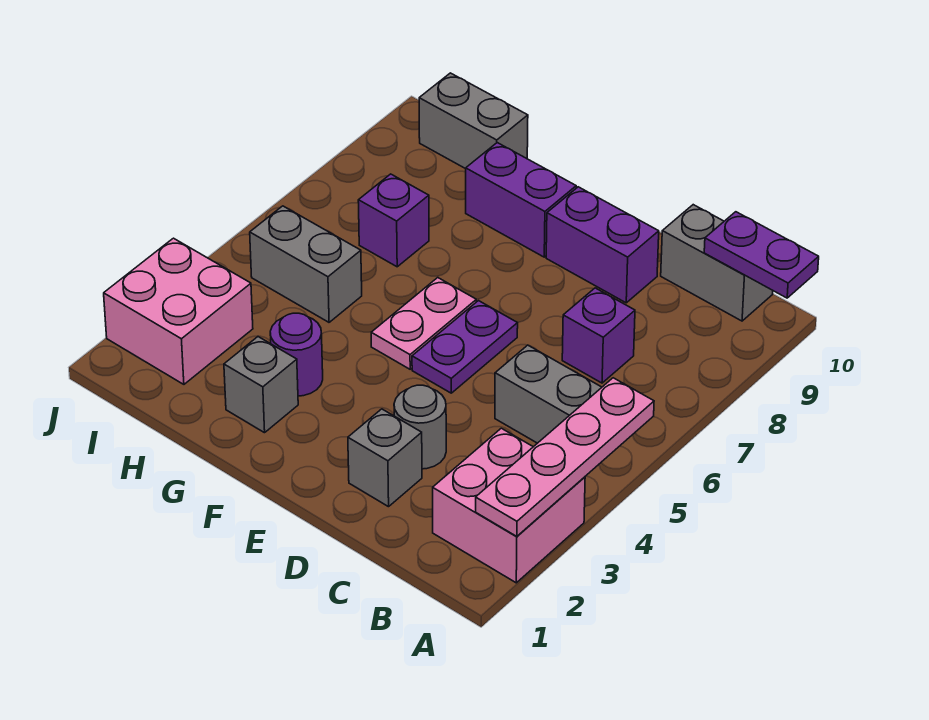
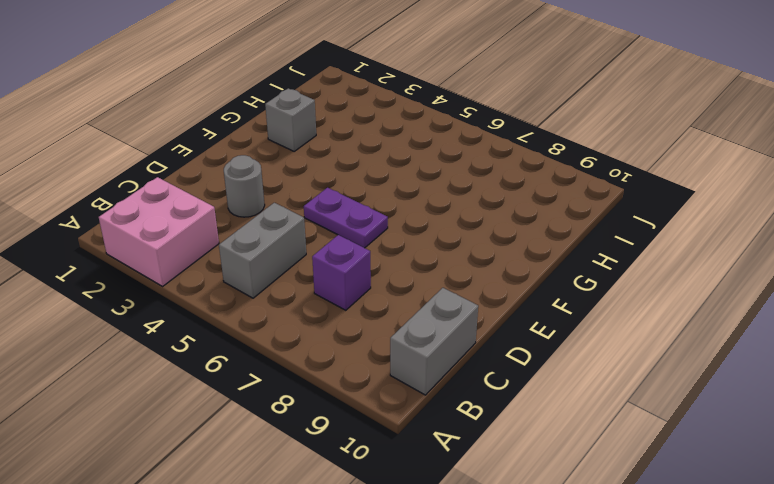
none -> grey brick D2 level 1
none -> purple brick D9:E9 level 1
none -> pink plate F5:F6 level 1

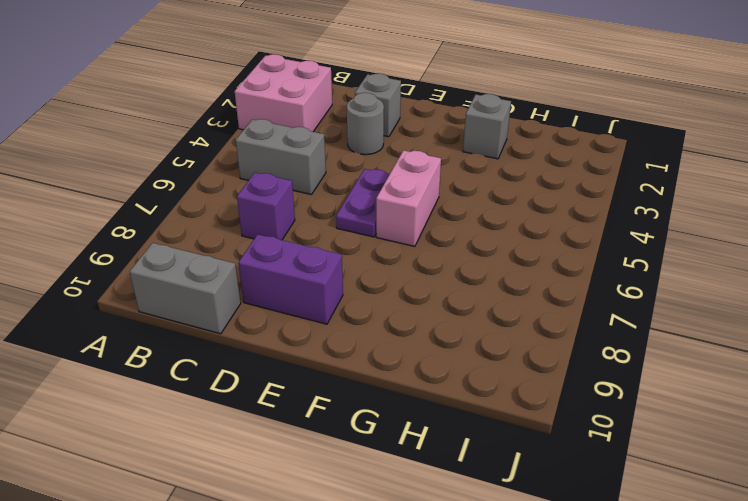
pink brick F5:F6 level 1 -> pink plate F5:F6 level 1
none -> purple brick F9:G9 level 1
none -> purple round brick G3 level 1
none -> grey brick H5:I5 level 1

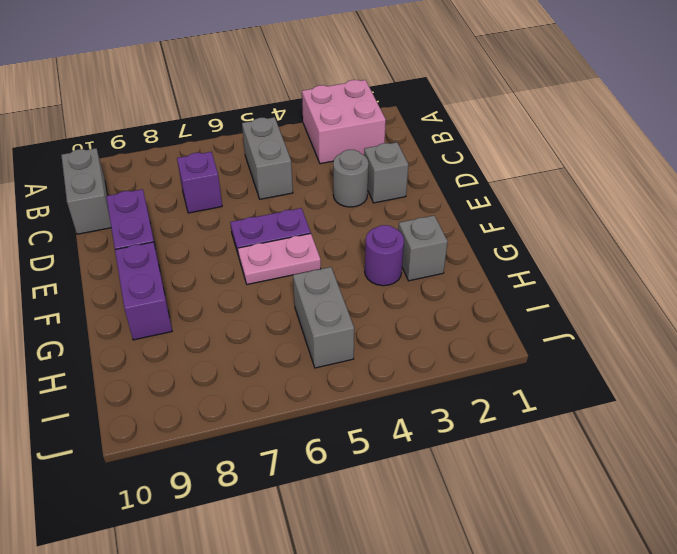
none -> purple brick H7 level 1
none -> grey brick H10:I10 level 1
none -> pink brick I2:J3 level 1

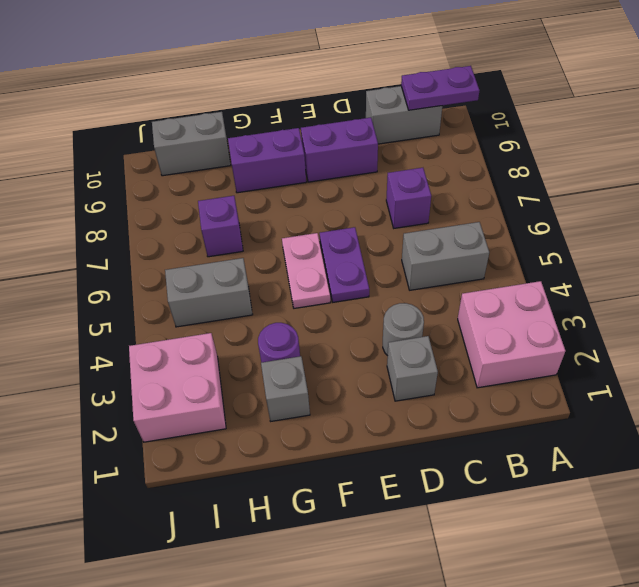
none -> pink plate A2:A5 level 2

